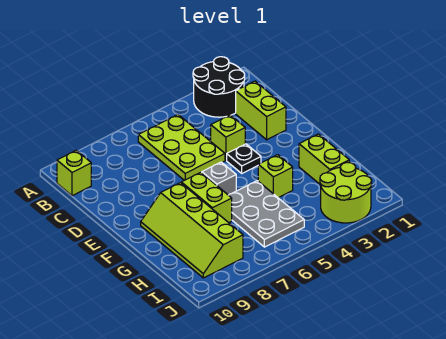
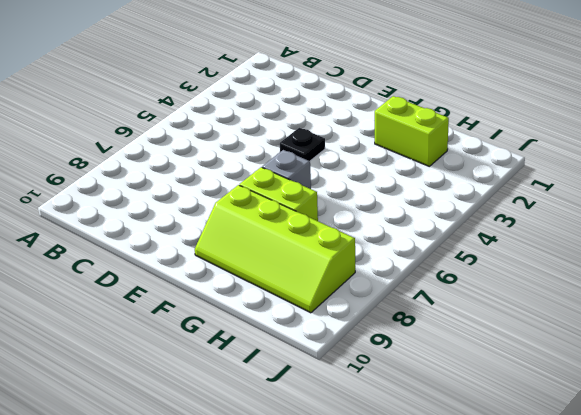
none -> black round brick A2:B3 level 1
none -> lime plate B5:D6 level 1
none -> lime brick B10 level 1

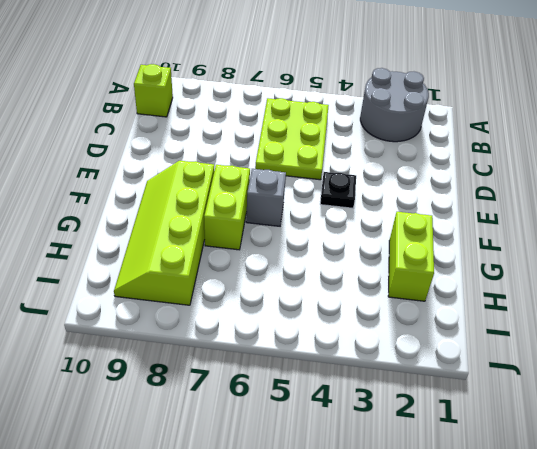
grey round brick A2:B3 level 1 -> black round brick A2:B3 level 1
none -> lime brick C2:D2 level 1
none -> lime brick D4 level 1
none -> lime brick G4 level 1

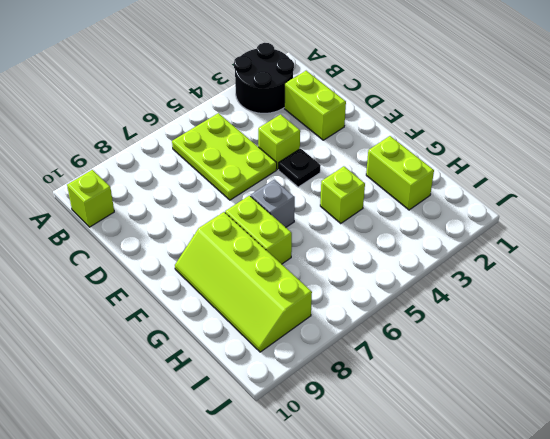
none -> grey plate G5:I6 level 1
none -> lime round brick I2:J3 level 1

